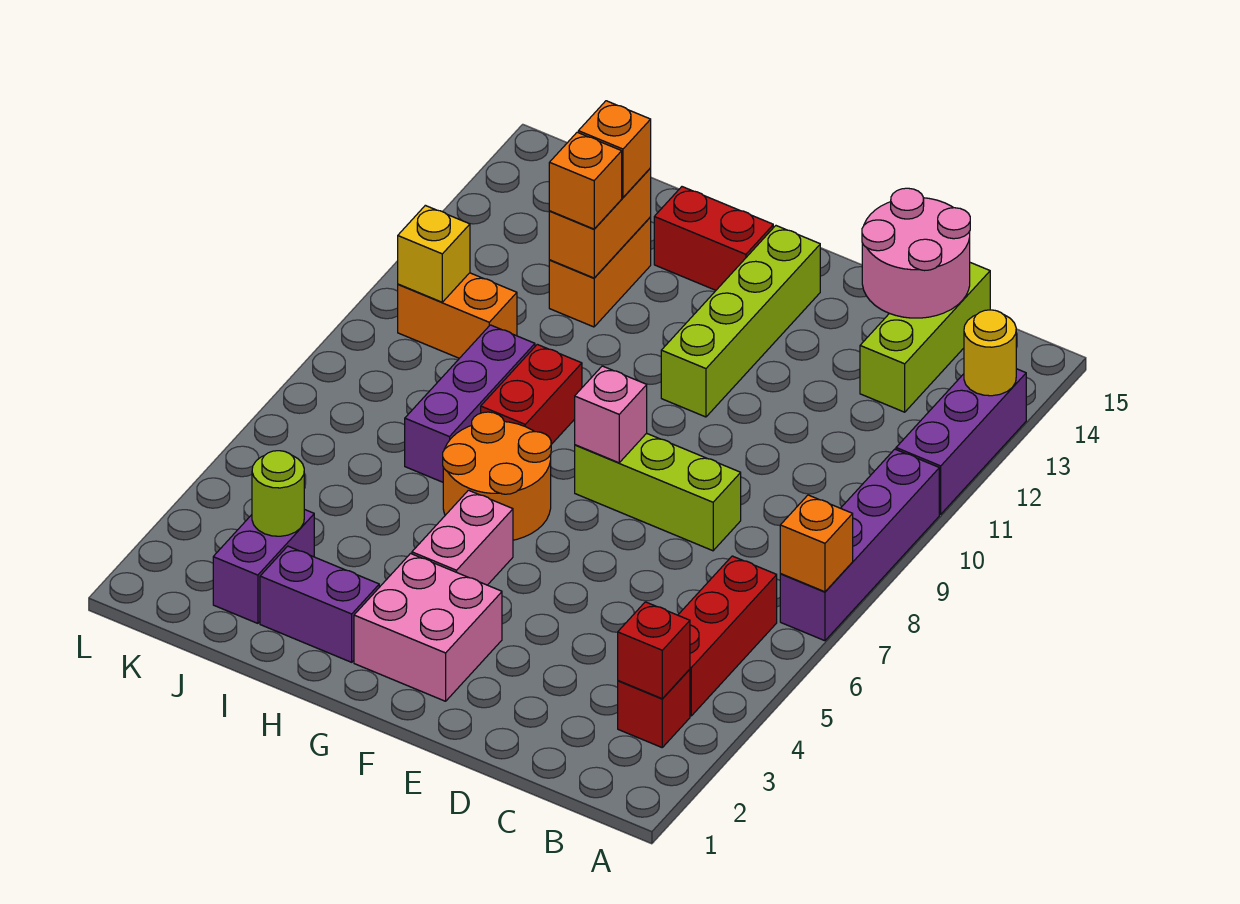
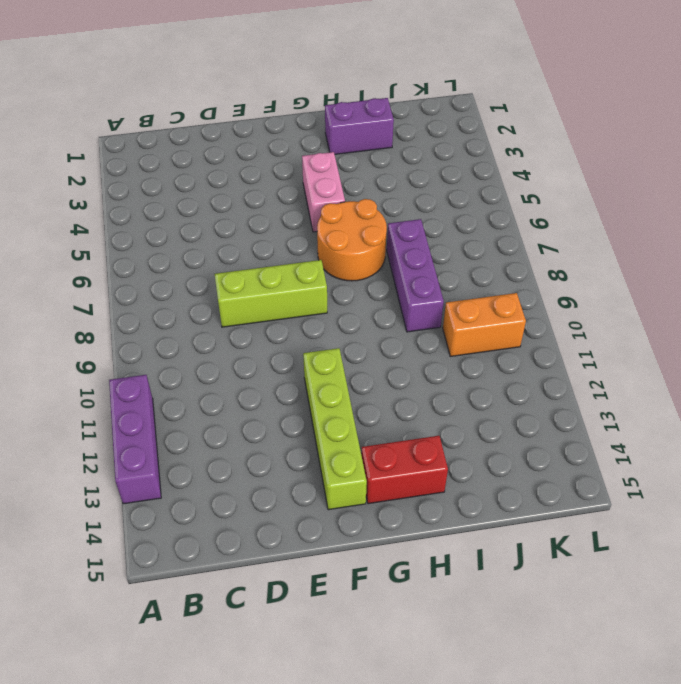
none -> purple brick A7:A10 level 1
none -> red brick B3 level 1
none -> red brick B4:B6 level 1

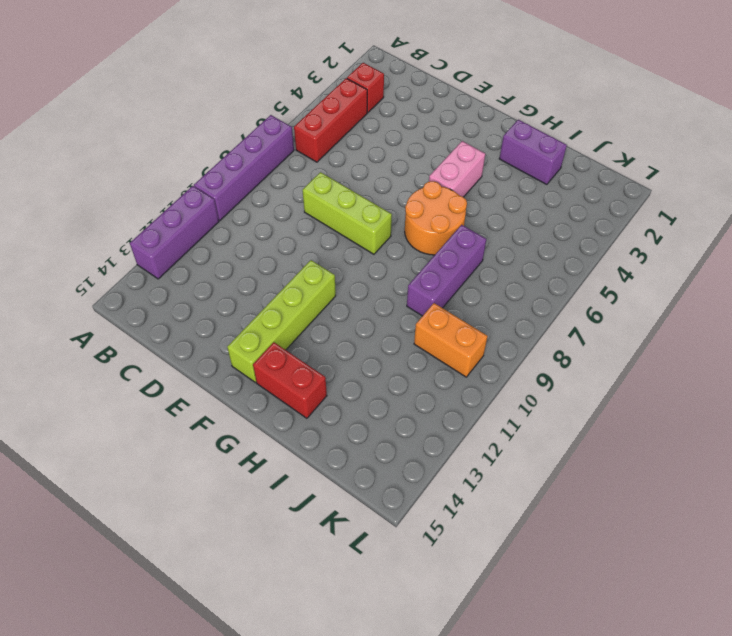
none -> lime brick C13:C15 level 1
none -> pink brick F2:G3 level 1
none -> red brick H8:H9 level 1

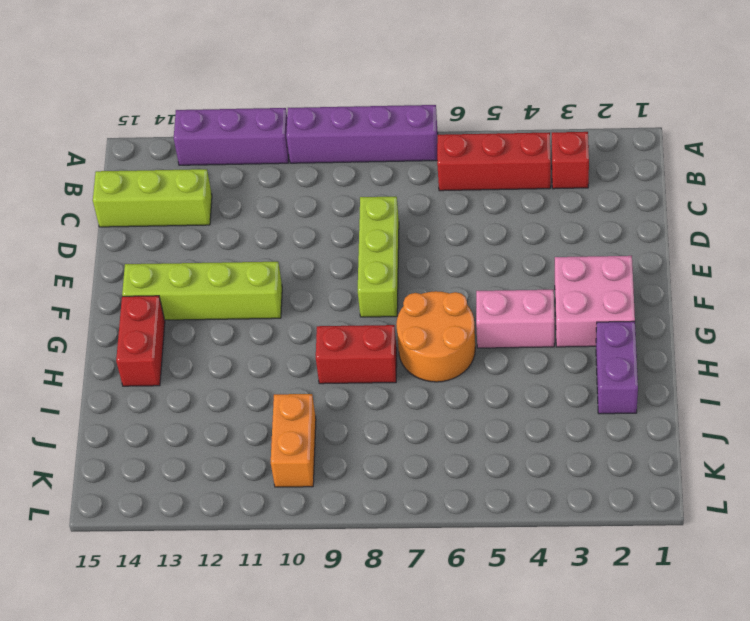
none -> purple brick I7:I9 level 1
none -> orange brick I12:I13 level 1
none -> purple brick J2:J3 level 1

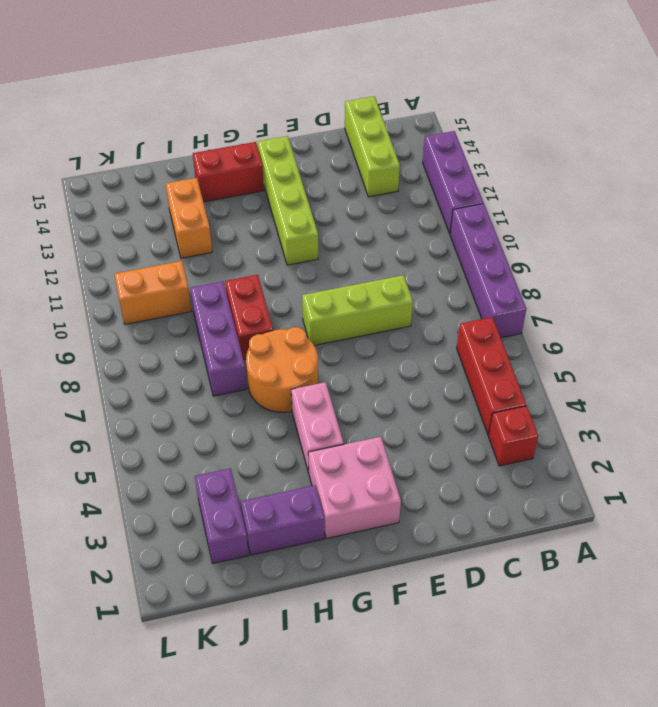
none -> orange brick A7 level 2
none -> yellow round brick A13 level 2
none -> red brick B3 level 2

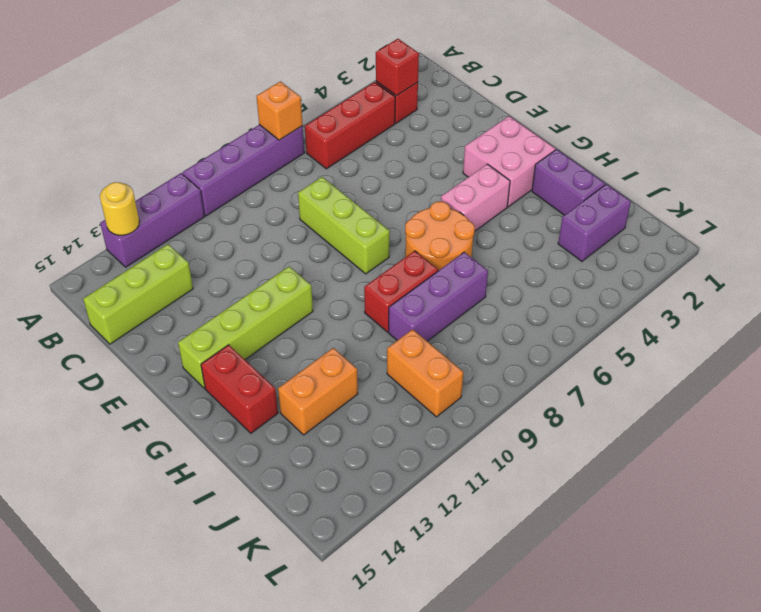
none -> pink round brick C14:D15 level 2
none -> pink brick F8 level 2
none -> orange brick I12:I13 level 2

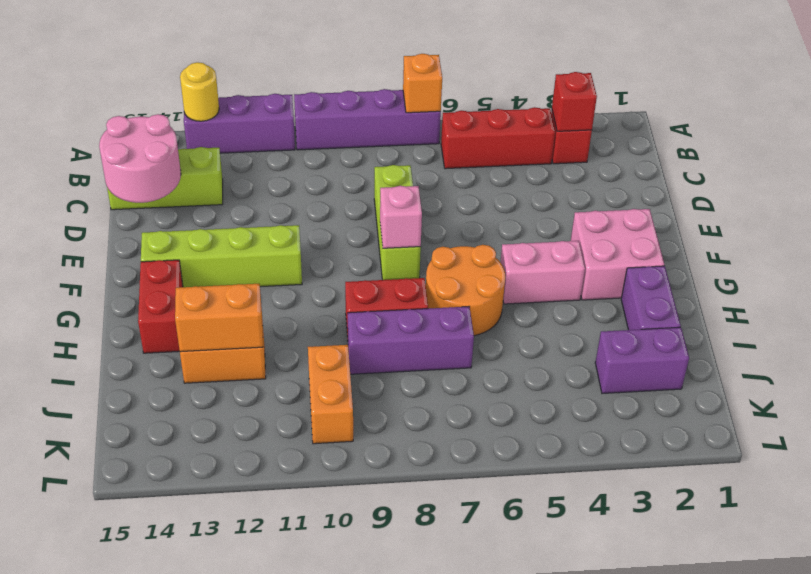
none -> lime round brick J3 level 2
none -> yellow brick K10 level 2
none -> orange brick I12 level 3

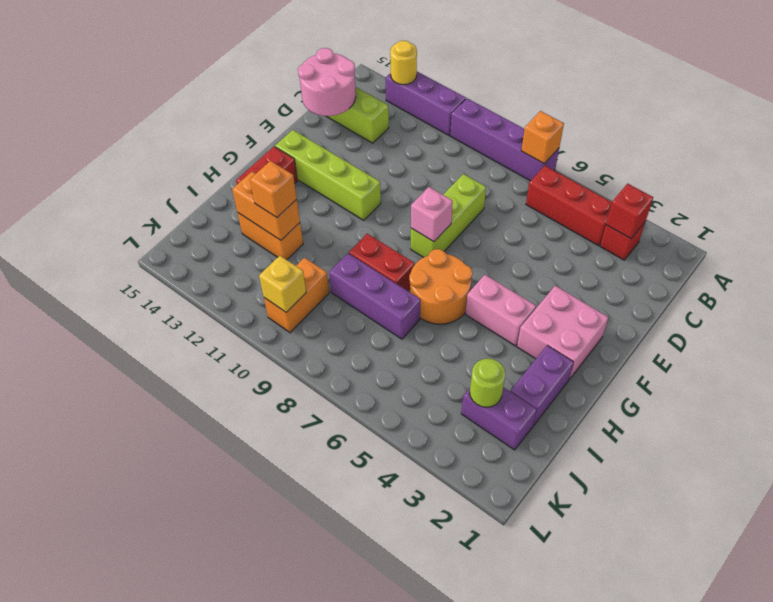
none -> orange brick I13 level 3

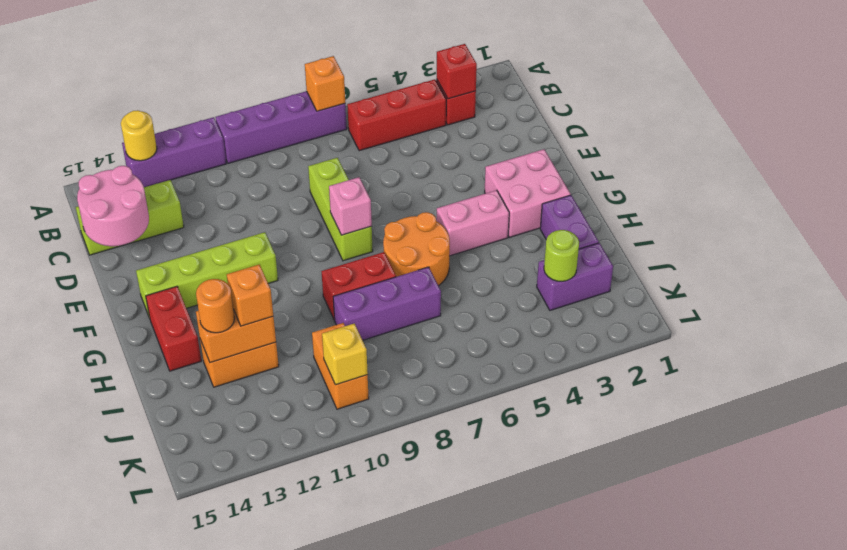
orange round brick I13 level 3 -> orange brick I13 level 3

